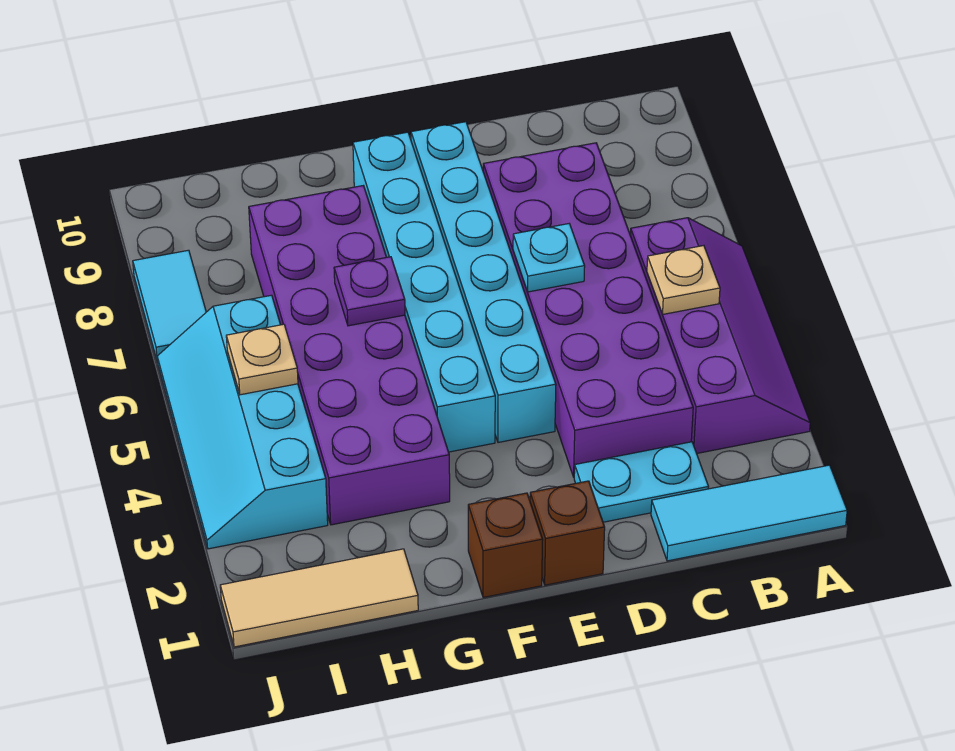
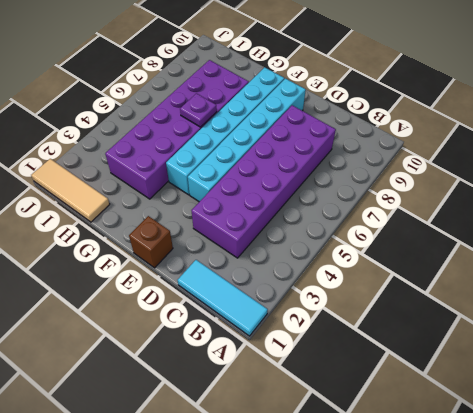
none -> purple slope A3:B6 level 1 top B
none -> cyan plate C2:D2 level 1
none -> brown brick F1 level 1

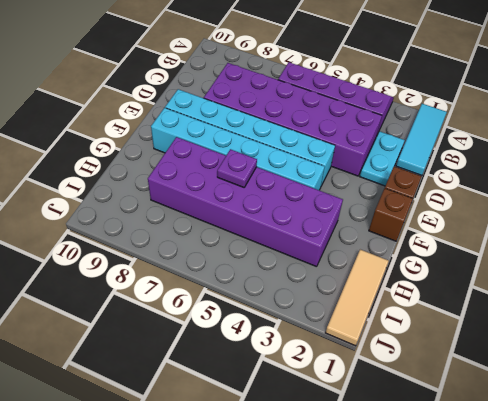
none -> cyan slope I3:J6 level 1 top I
none -> cyan tile J7:J8 level 1
none -> tan plate B5 level 2

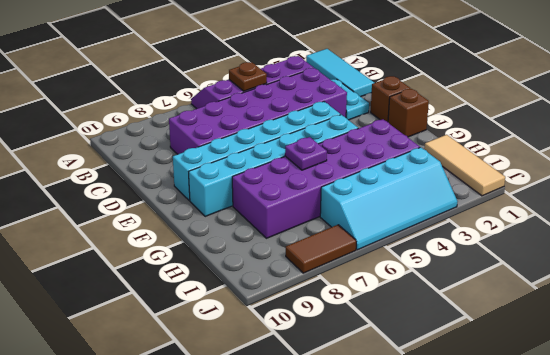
brown plate B5 level 2 -> tan plate B5 level 2
brown tile J7:J8 level 1 -> cyan tile J7:J8 level 1
none -> cyan plate D6 level 2
none -> tan plate I5 level 2

